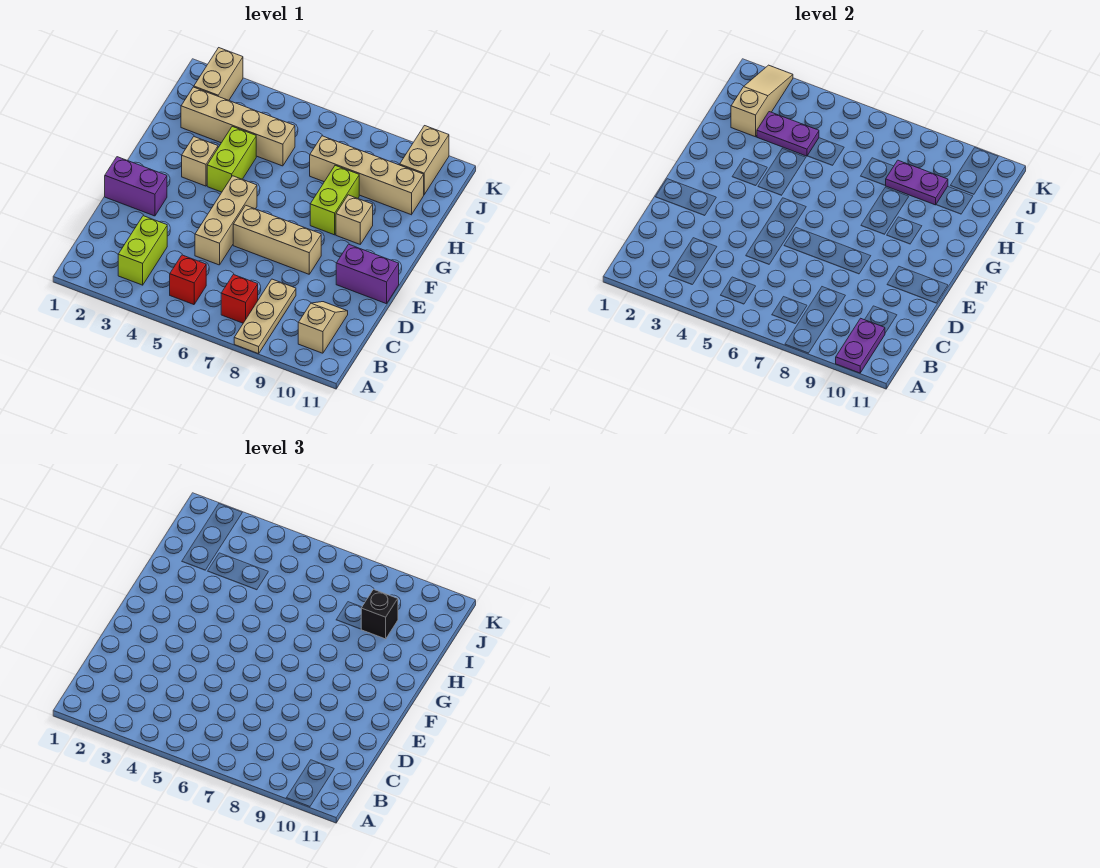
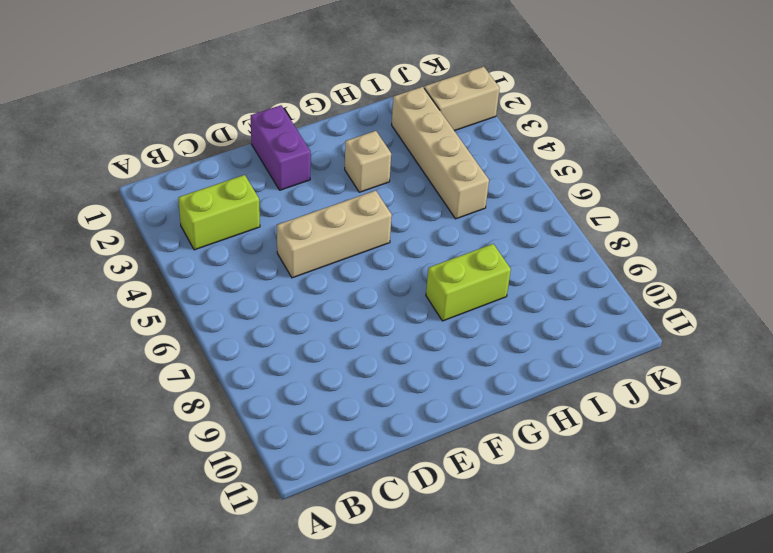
none -> tan plate A8:C8 level 1
none -> red brick B5 level 1
none -> red brick B7 level 1

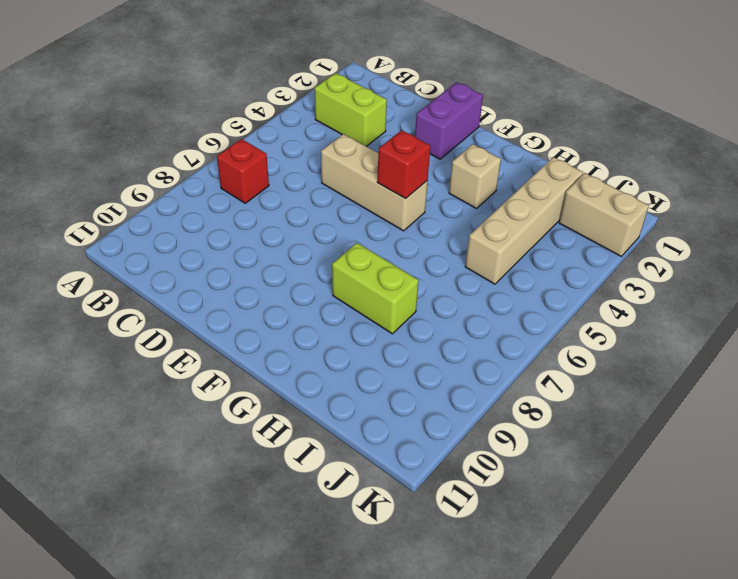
red brick F5 level 2 -> red brick B5 level 1
none -> tan plate A8:C8 level 1
none -> tan slope B10:C10 level 1 top B
none -> tan brick E6:E8 level 1

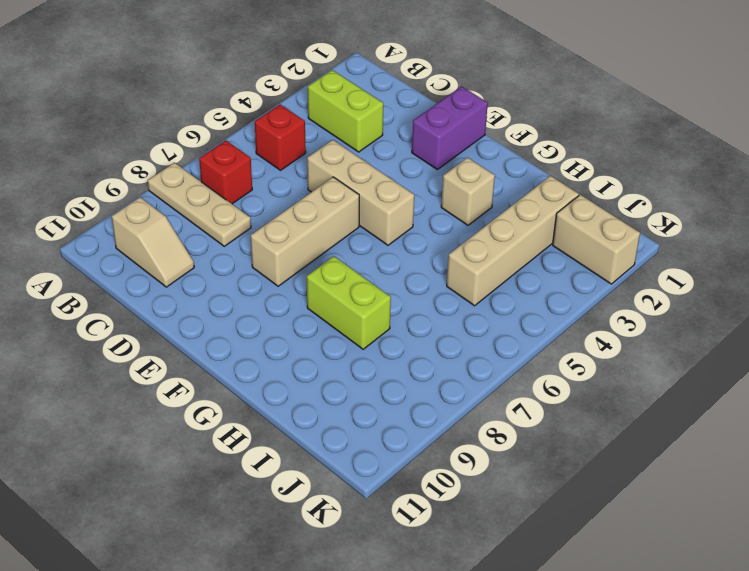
none -> purple brick E10:E11 level 1
none -> lime brick G4:H4 level 1
none -> tan brick G9 level 1

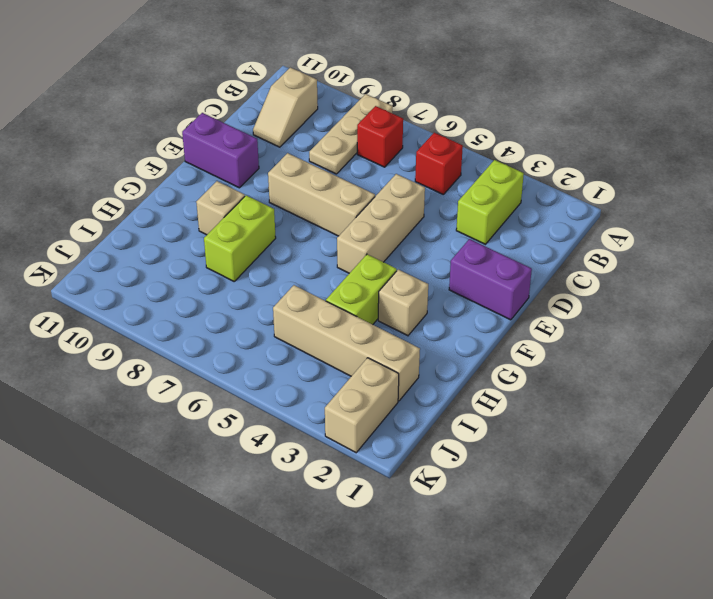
none -> tan brick I7:I10 level 1
none -> tan brick J10:K10 level 1
none -> purple plate A10:B10 level 2

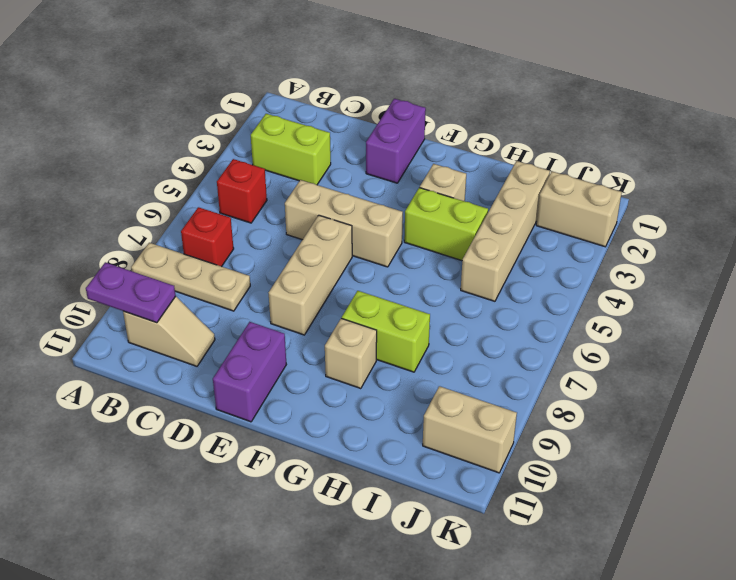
none -> tan brick I7:I10 level 1
none -> tan slope I2:K2 level 2 top I
none -> purple plate I3:I4 level 2

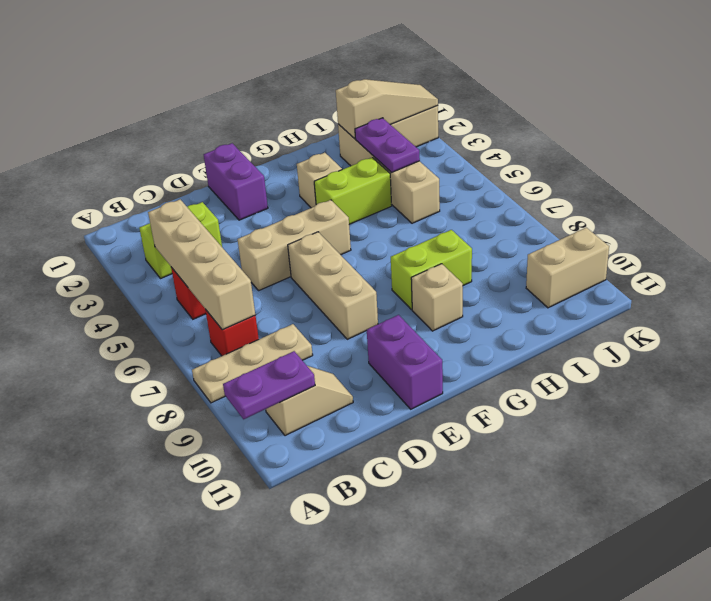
tan brick B4:B7 level 2 -> tan brick I7:I10 level 1
none -> purple plate I8:I9 level 2
none -> black brick I9 level 3

